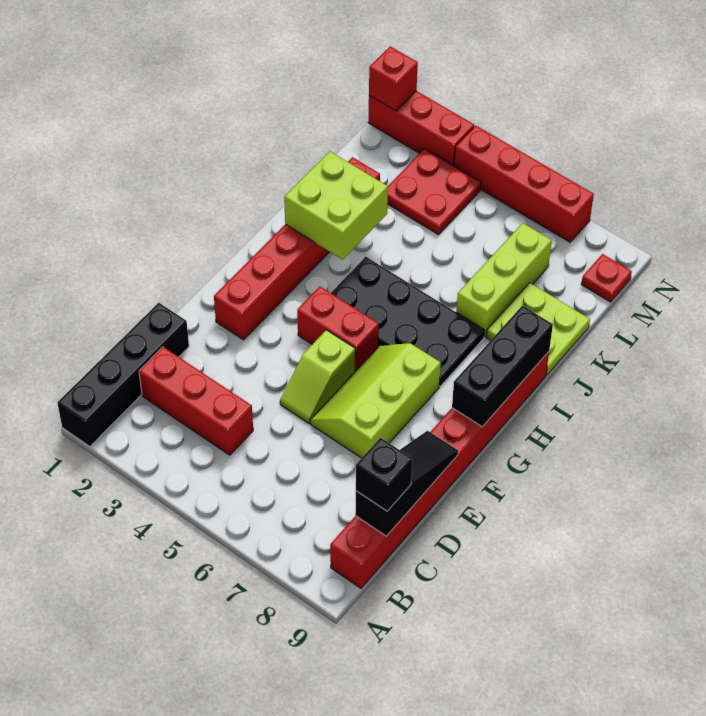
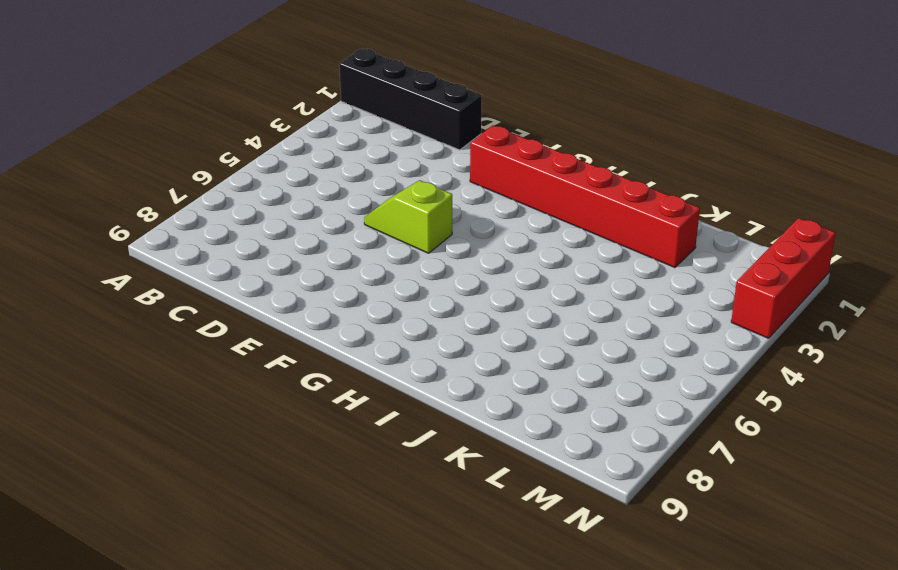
none -> red brick B9:I9 level 1
none -> red brick C2:C4 level 1
none -> lime slope E6:G7 level 1 top 7

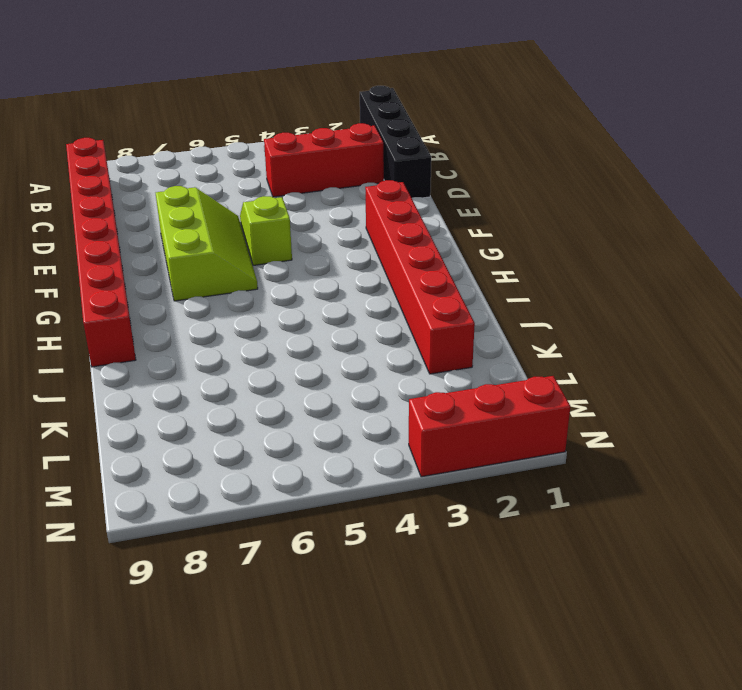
none -> red brick G4:G5 level 1
none -> black plate H4:I7 level 1
none -> lime brick J7:L7 level 1

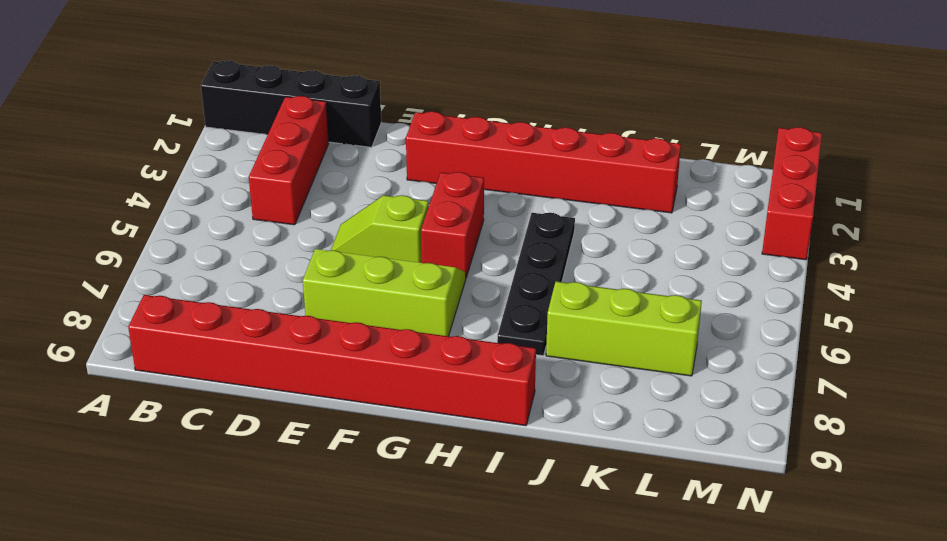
black plate I4:I7 level 1 -> black plate H4:I7 level 1
none -> lime plate J8:K9 level 1
none -> red plate L3:M4 level 1
none -> red plate M9 level 1

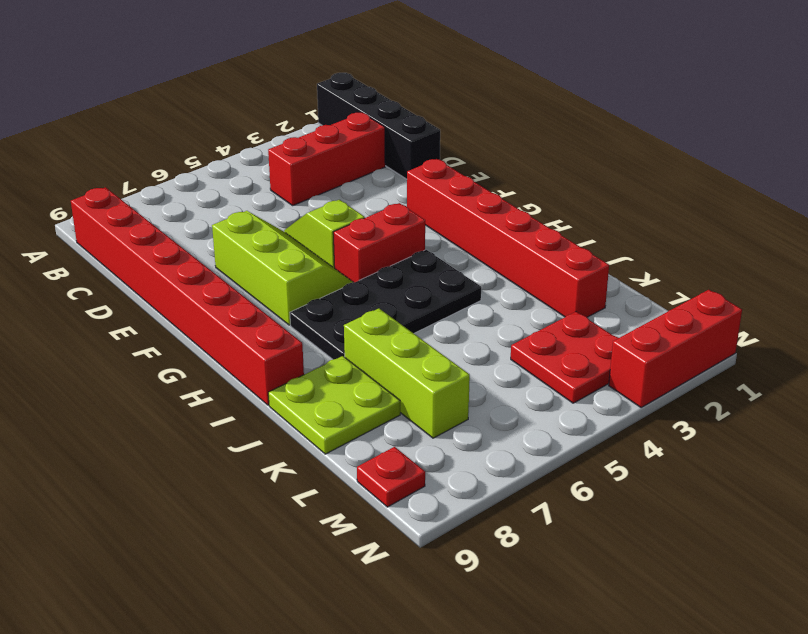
none -> red brick N4:N7 level 1
none -> black slope C9:E9 level 2 top C
none -> black brick G9:I9 level 2

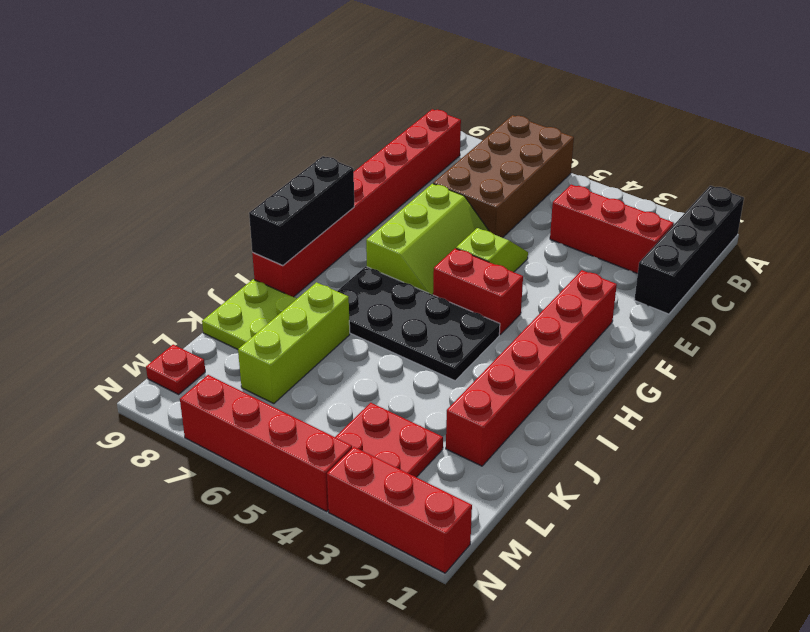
brown brick A6:D7 level 1 -> none
none -> black slope C9:E9 level 2 top C
none -> lime brick I2:J3 level 2
none -> red brick N1 level 2

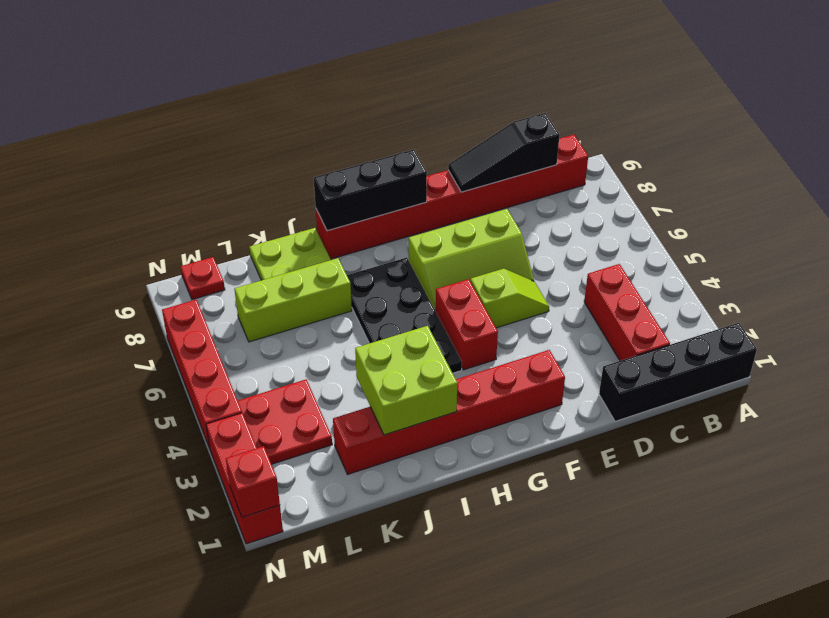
none -> black brick C9 level 3

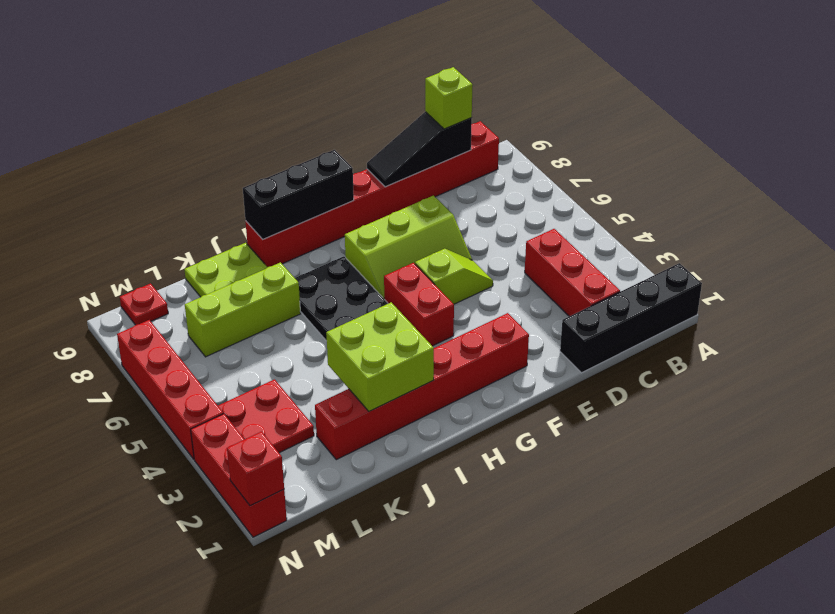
lime brick C9 level 3 -> black brick C9 level 3

